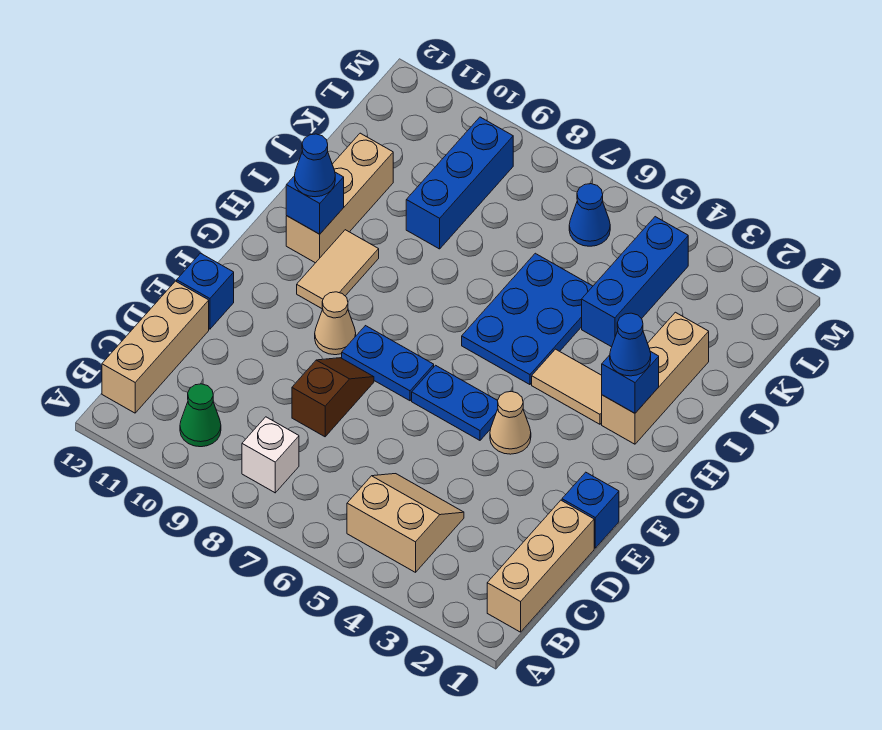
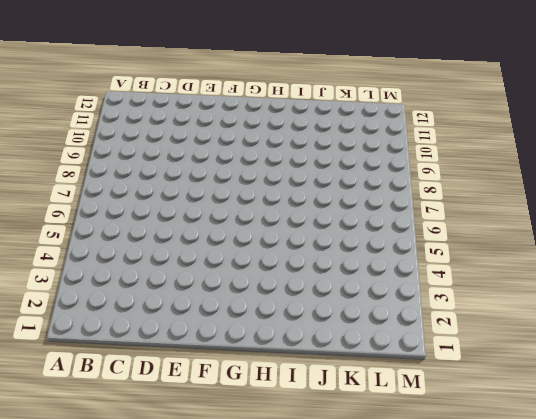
none -> tan brick B1:D1 level 1
none -> tan slope B4:C5 level 1 top B
none -> white brick B8 level 1

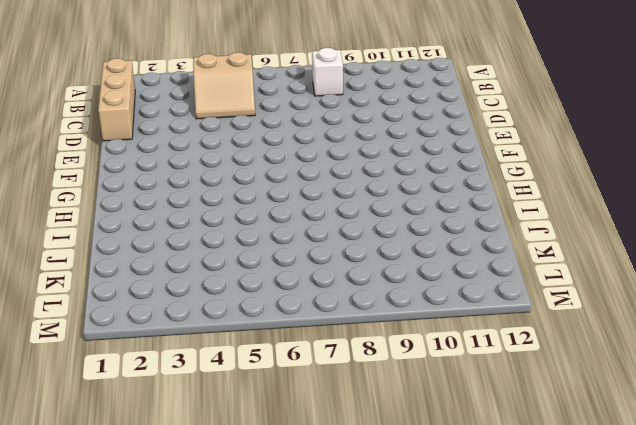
none -> green cone B10 level 1
none -> tan brick B12:D12 level 1
none -> brown slope D8:E8 level 1 top D

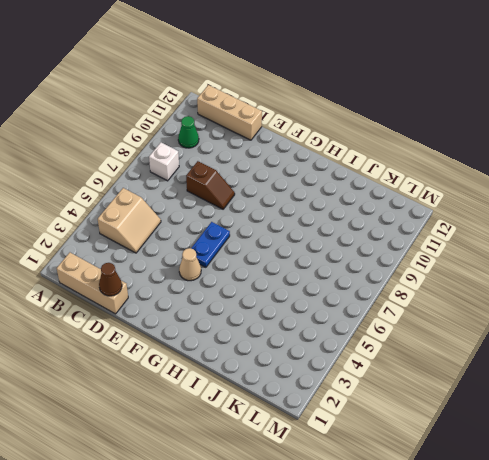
brown cone D1 level 2 -> none
none -> blue brick E1 level 1
none -> blue brick E12 level 1
none -> blue plate F7:F8 level 1

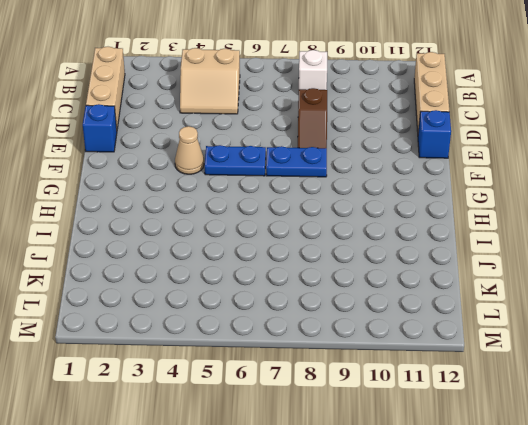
none -> green cone B10 level 1
none -> tan cone F9 level 1
none -> tan tile G10:H10 level 1

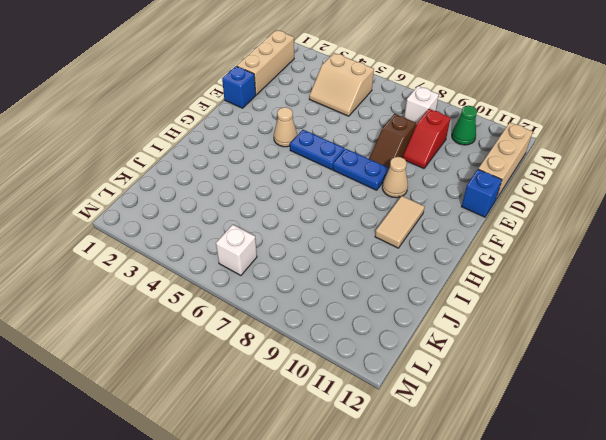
red slope C9:D9 level 1 top C -> none
white brick L6 level 1 -> blue cone L6 level 1
none -> tan brick H2:J2 level 1
none -> tan tile H3:H4 level 1
none -> blue plate H5:J6 level 1

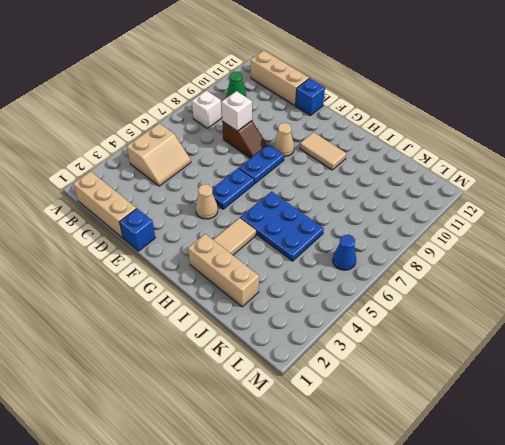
white brick D8 level 2 -> none
none -> tan brick H11:J11 level 1
none -> blue brick J4:L4 level 1
none -> blue brick J9:L9 level 1

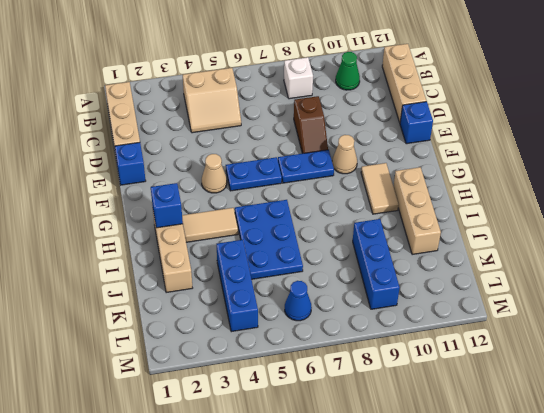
none -> blue brick H11 level 2
none -> blue cone H2 level 3
none -> blue cone H11 level 3

